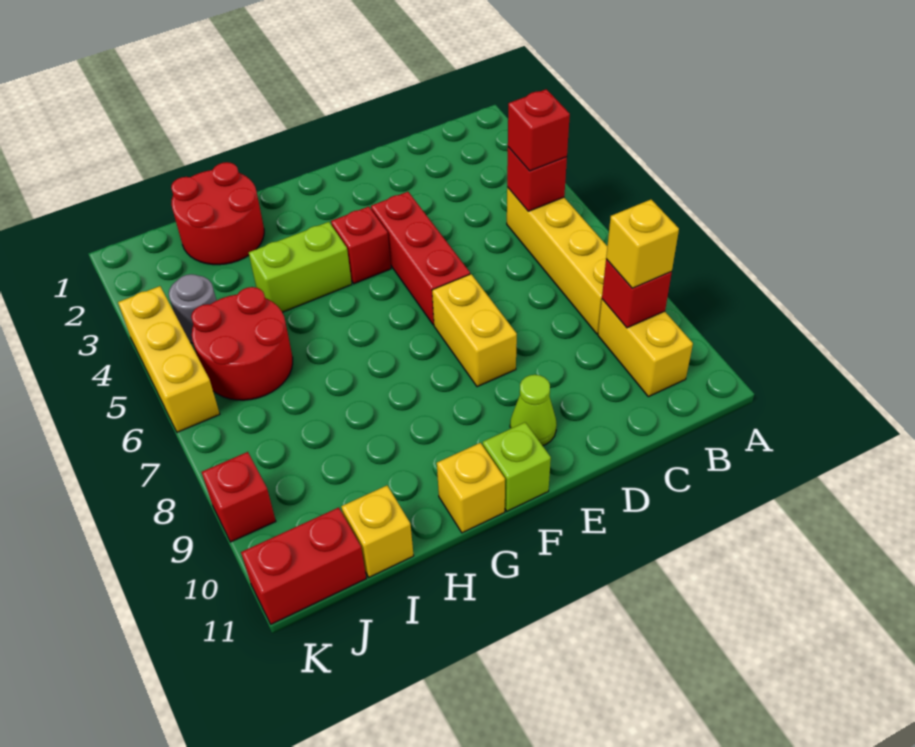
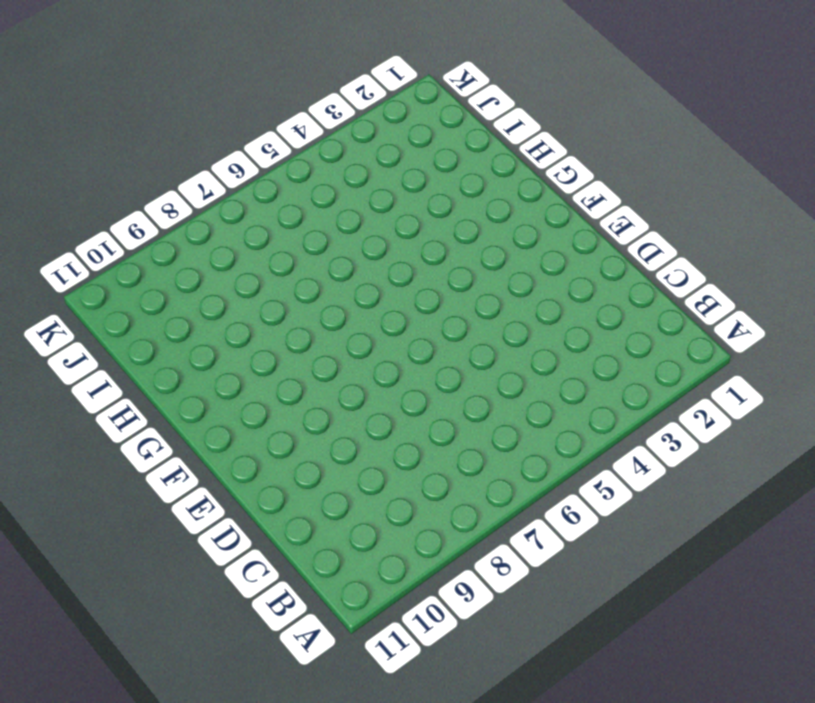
none -> yellow brick B5:B8 level 1
none -> yellow brick B9:B10 level 1
none -> red brick E4:E6 level 1

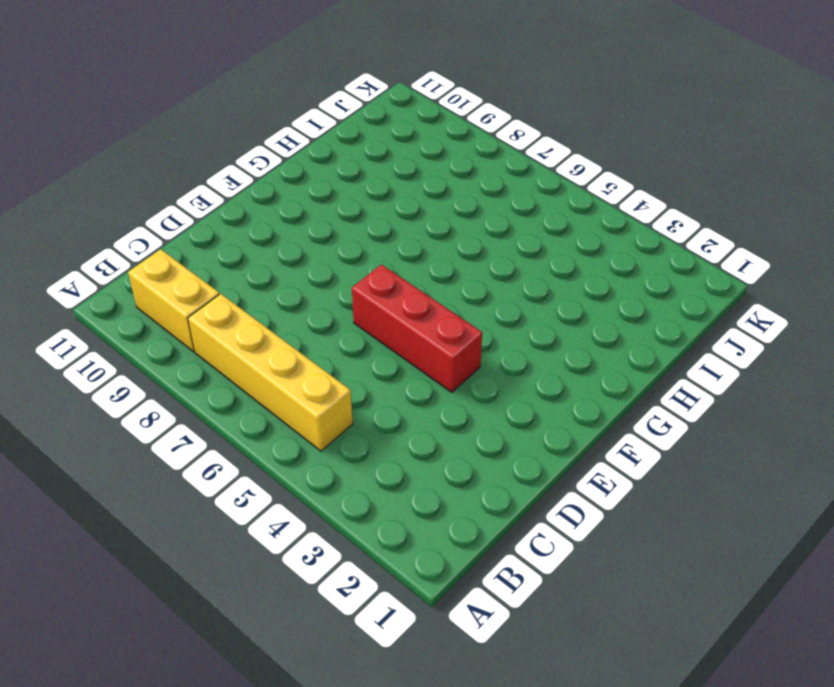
none -> yellow brick E7:E8 level 1
none -> lime cone E10 level 1
none -> red brick F4 level 1

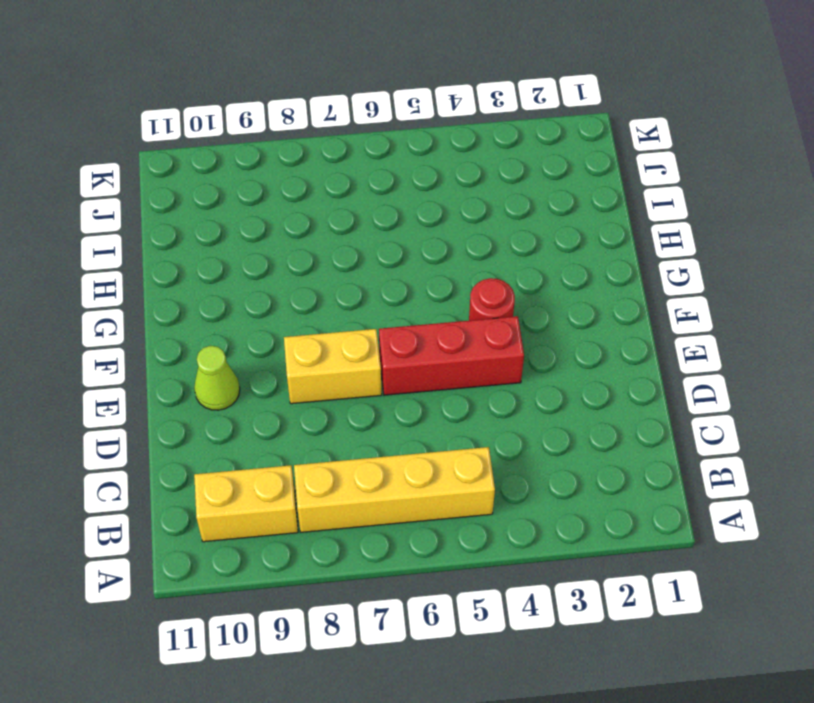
red round brick F4 level 1 -> red brick F4 level 1
none -> lime brick F11 level 1
none -> lime brick G4:H4 level 1
none -> yellow brick G11 level 1

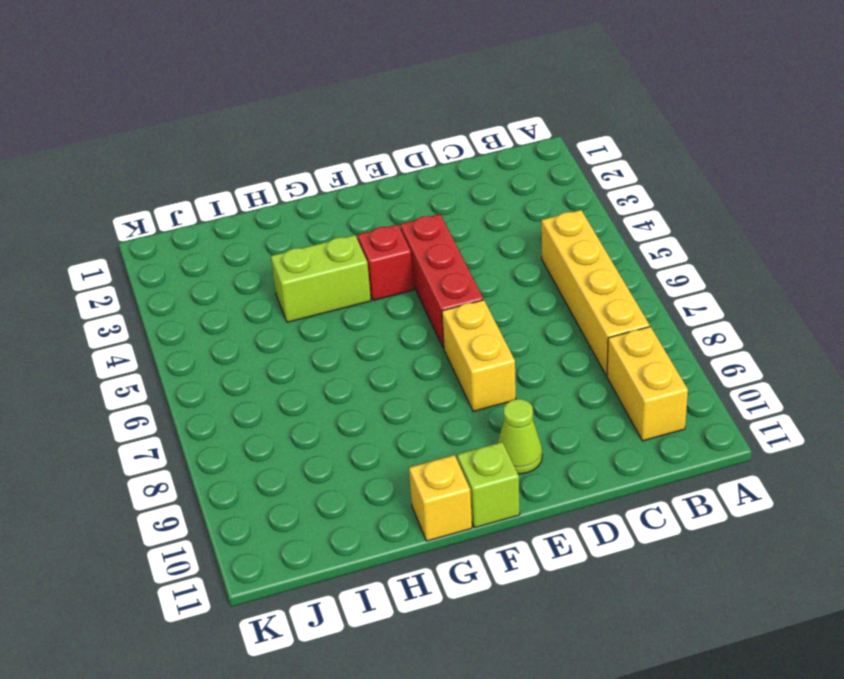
none -> red round brick H1:I2 level 1
none -> red round brick I5:J6 level 1
none -> yellow brick I11 level 1

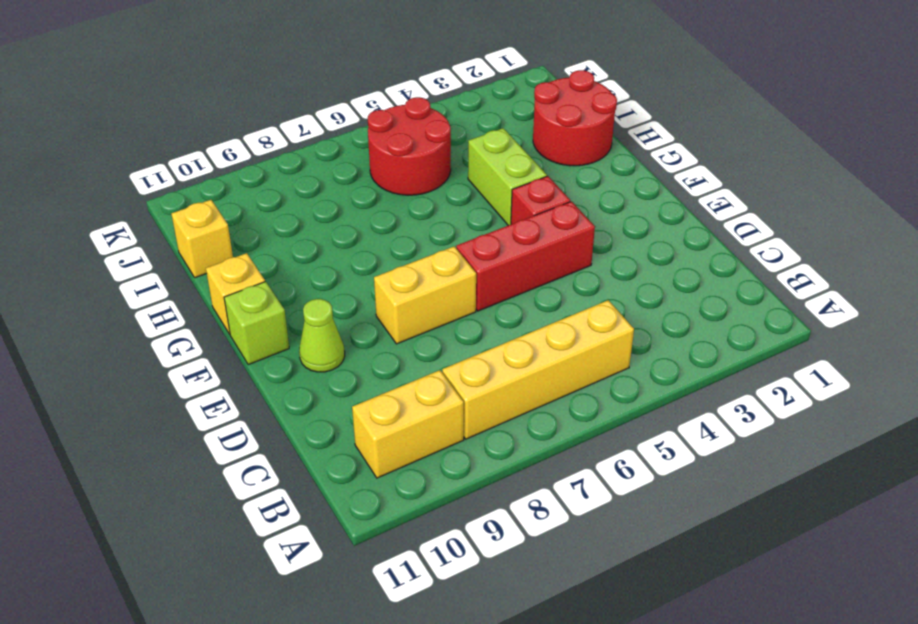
none -> grey round brick J4 level 1
none -> red brick J11:K11 level 1
none -> yellow brick K4:K6 level 1

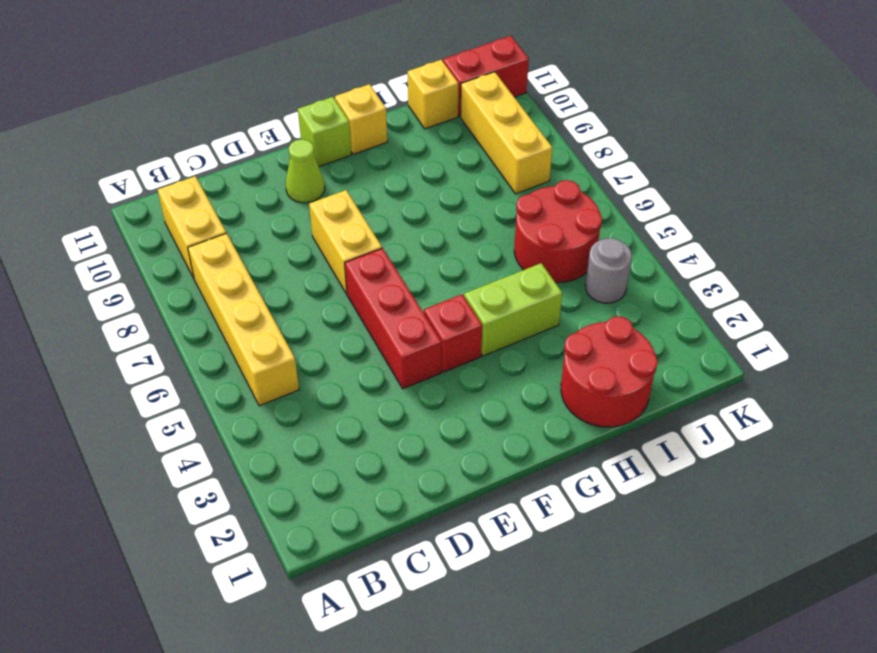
yellow brick J8:J10 level 1 -> yellow brick K4:K6 level 1
none -> red brick K9 level 1
none -> red brick B5 level 2
none -> red brick B9 level 2

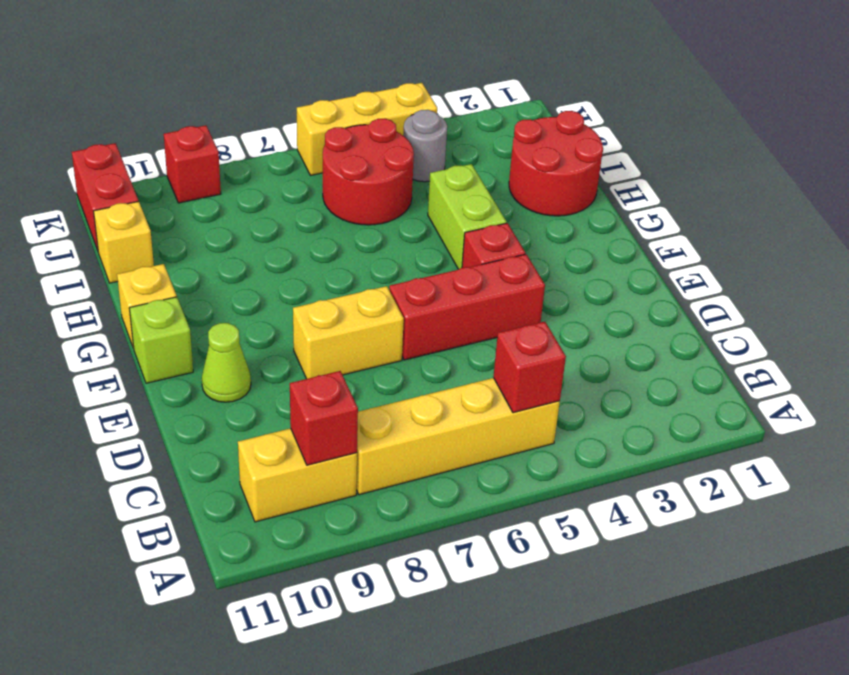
none -> red brick B5 level 3
none -> yellow brick B9 level 3

